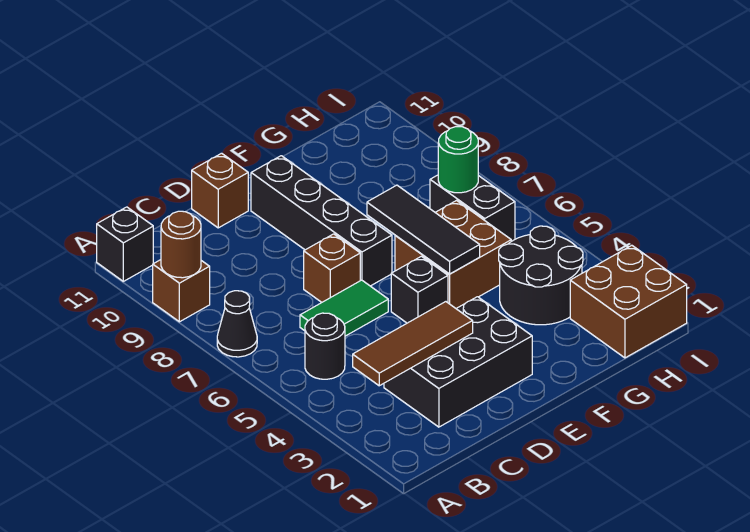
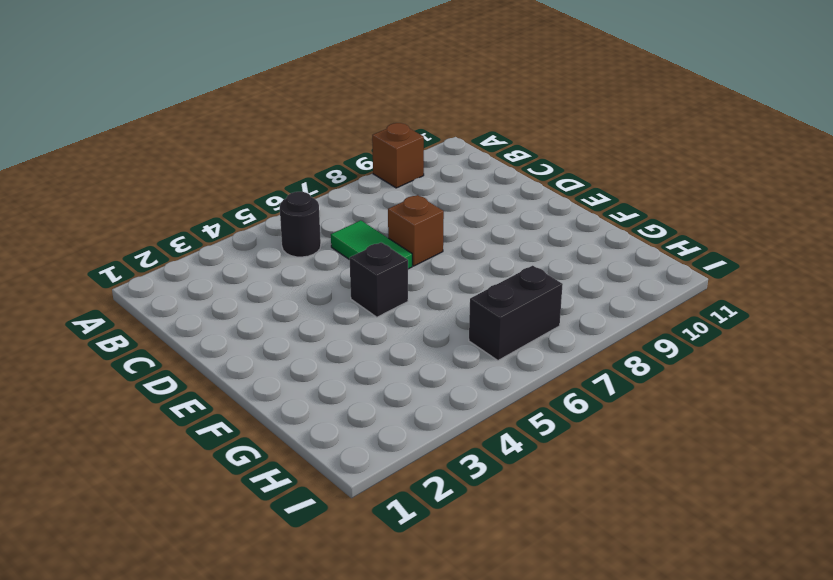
none -> black cone A7 level 1
none -> black brick A11 level 1
none -> black brick C2:E3 level 1

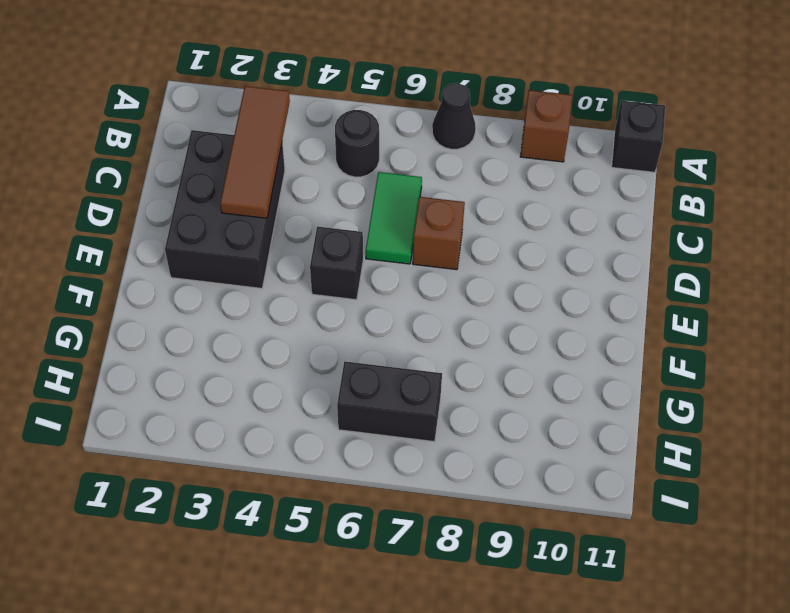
none -> brown brick D11 level 1
none -> black brick E7:E10 level 1
none -> brown brick F5:G6 level 1

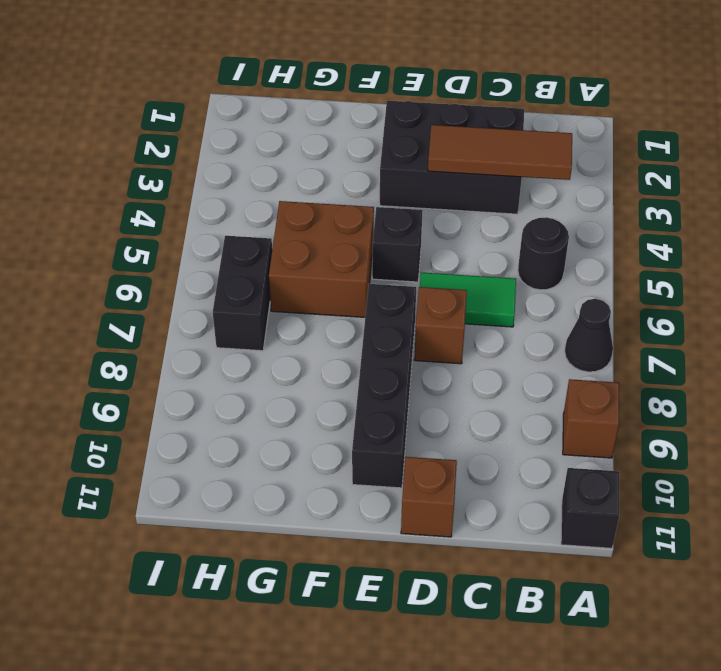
none -> black round brick G3:H4 level 1
none -> brown brick H1:I2 level 1
none -> brown round brick A9 level 2

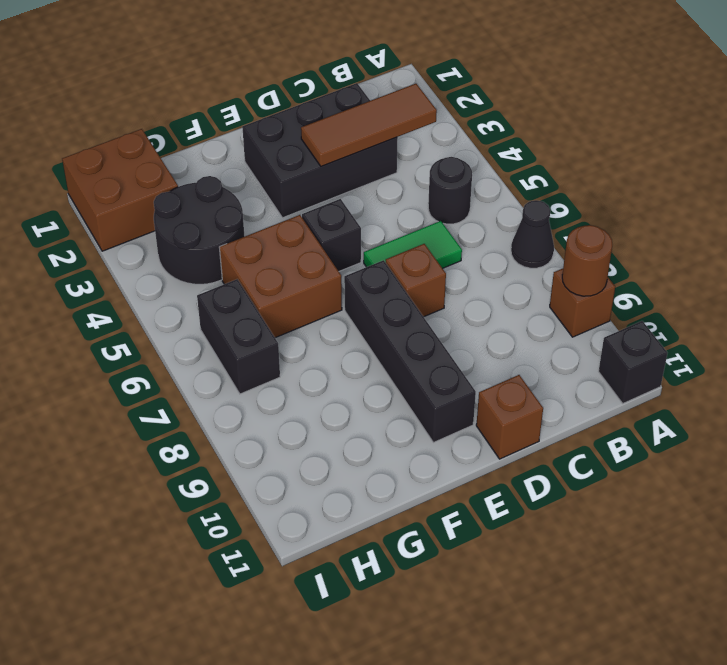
none -> black tile F5:F7 level 2
none -> green round brick H7 level 2

